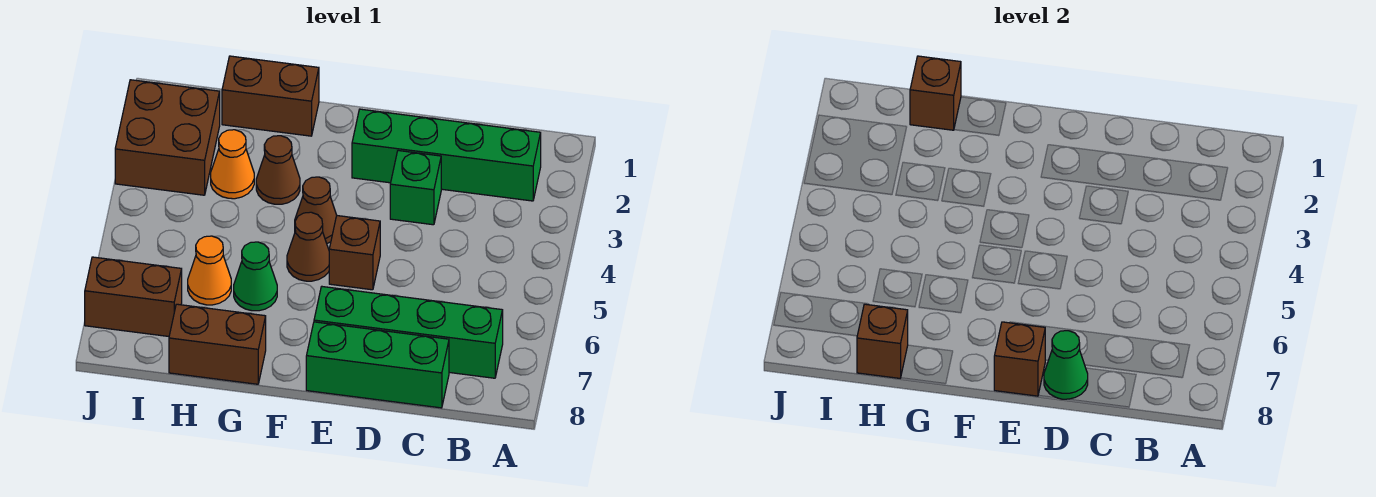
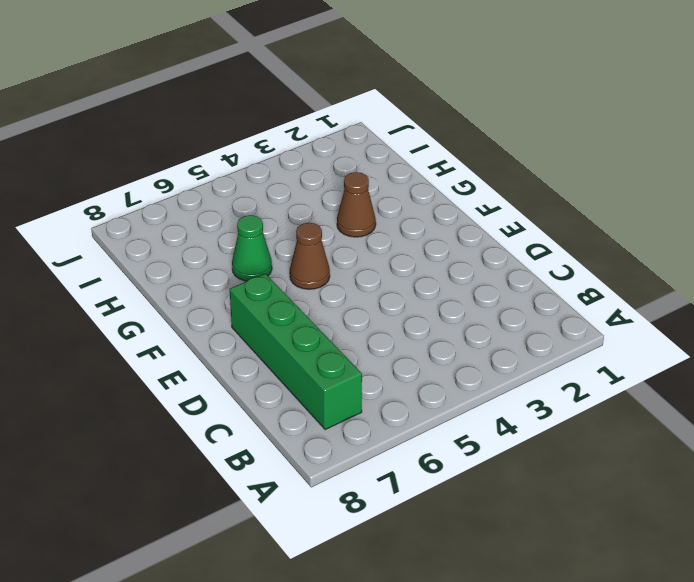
none -> green brick B2:E2 level 1
none -> green brick C8:E8 level 1
none -> green brick D3 level 1

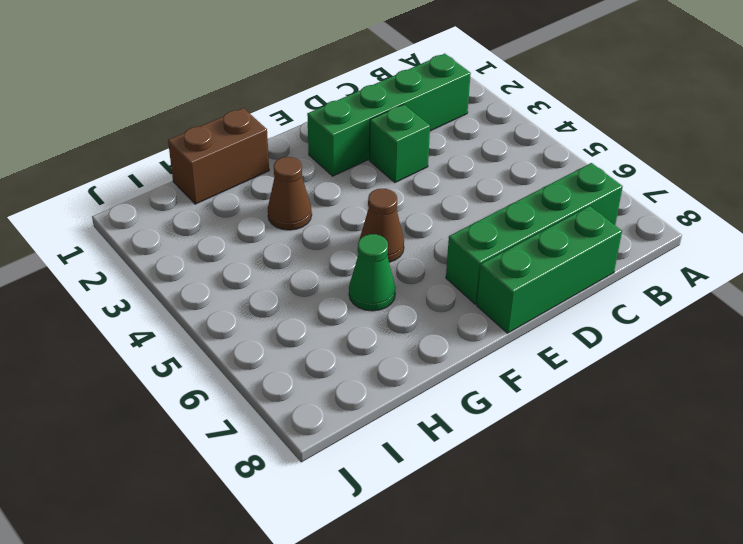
none -> brown brick E5 level 1
none -> brown cone F4 level 1
none -> brown brick G8:H8 level 1

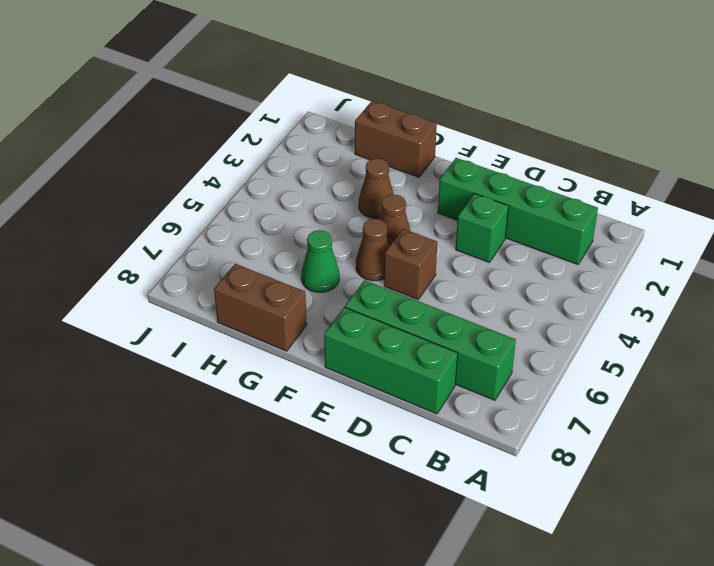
none -> orange cone H3 level 1
none -> orange cone H6 level 1
none -> brown brick I2:J3 level 1

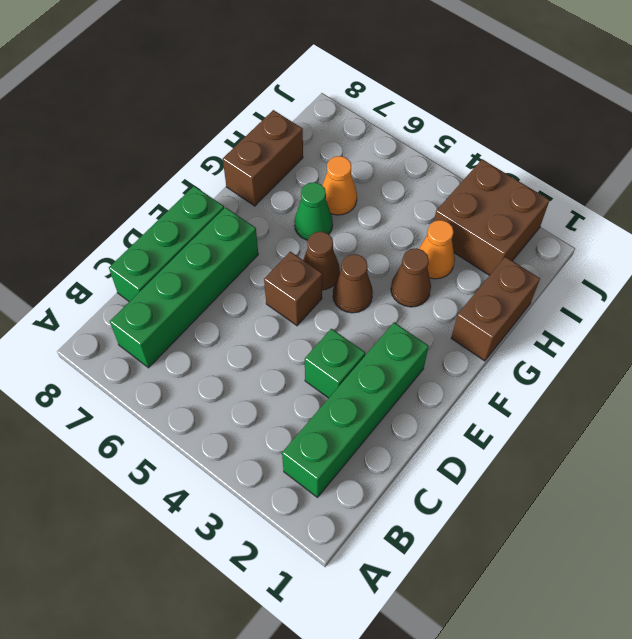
none -> brown brick I7:J7 level 1
none -> green cone D8 level 2
none -> brown brick E8 level 2

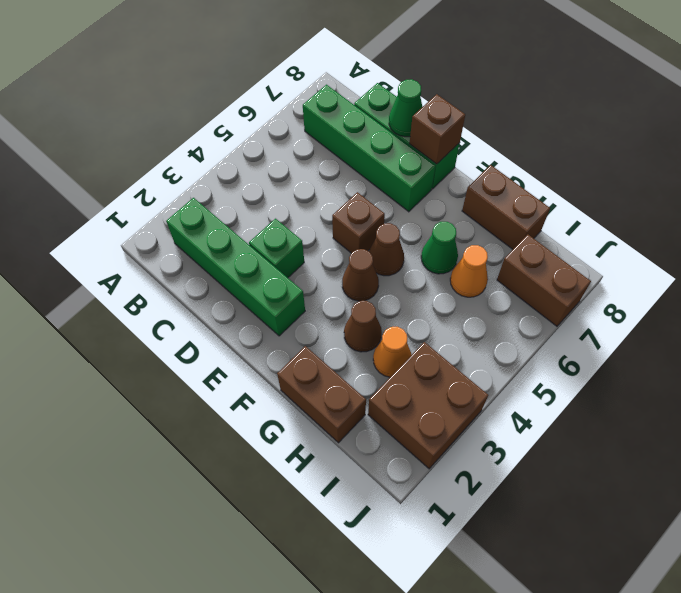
none -> brown brick H1 level 2
none -> brown brick H8 level 2

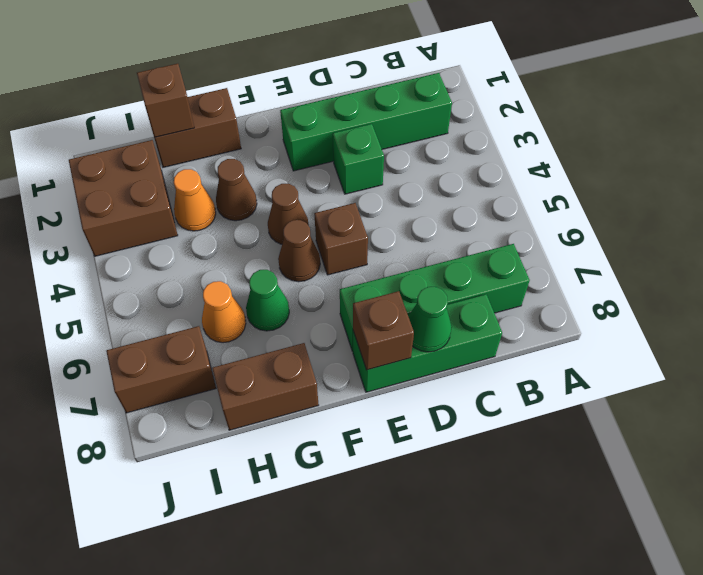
none -> brown brick H8 level 2

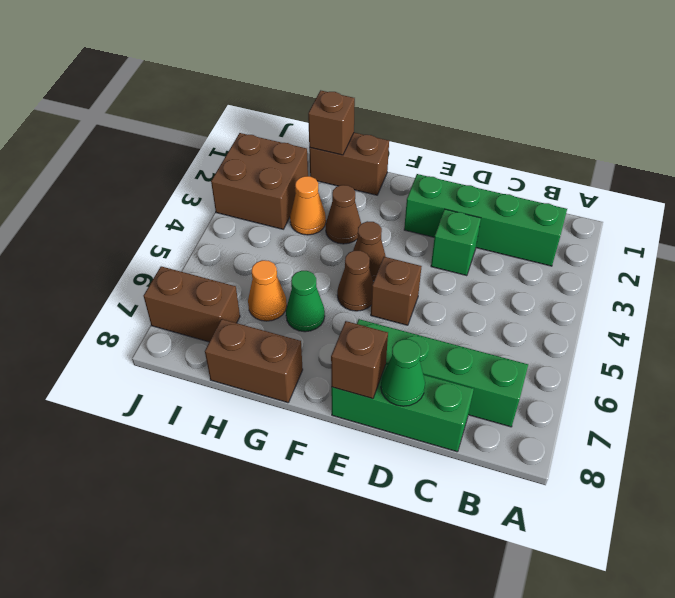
none -> brown brick H8 level 2

